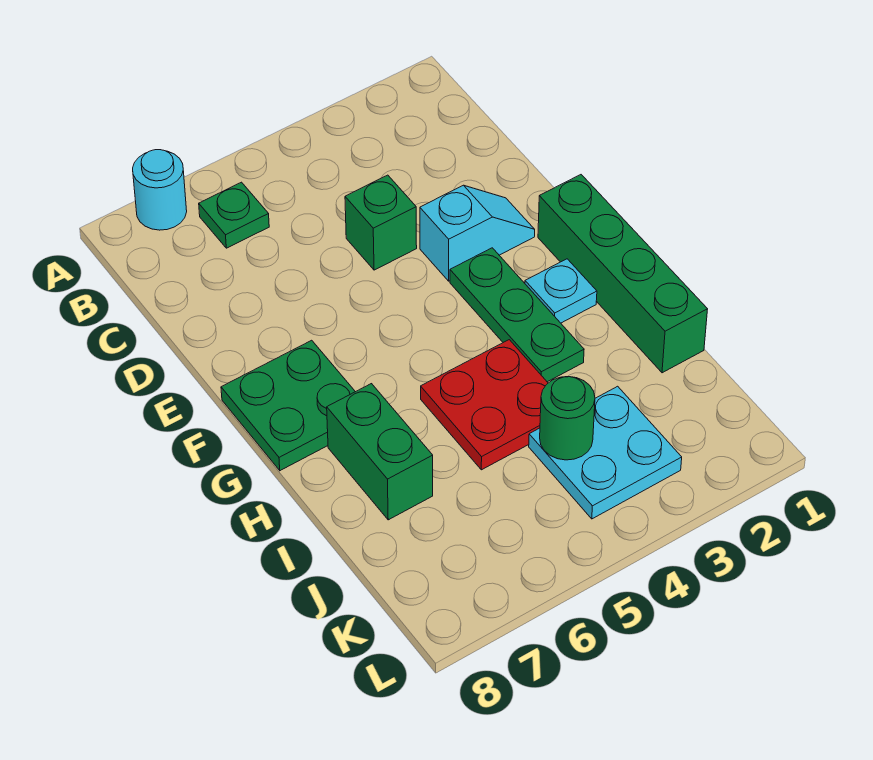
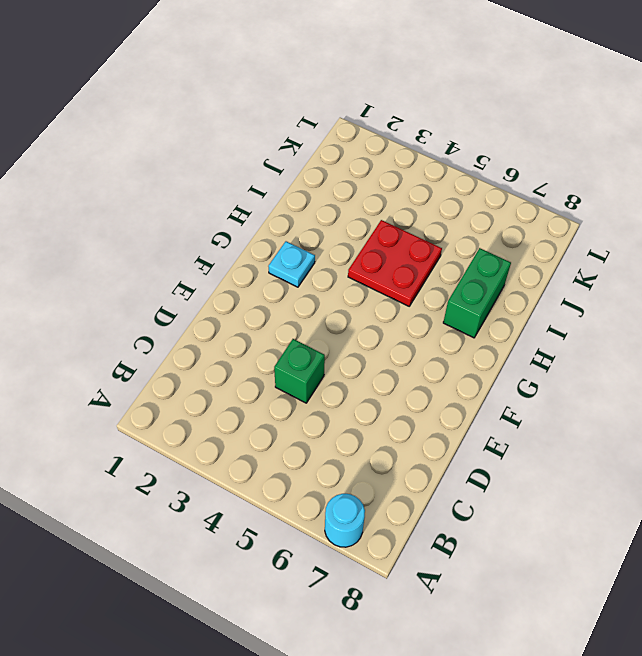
none -> green plate B6 level 1
none -> cyan slope E2:E3 level 1 top 3
none -> green brick F1:I1 level 1

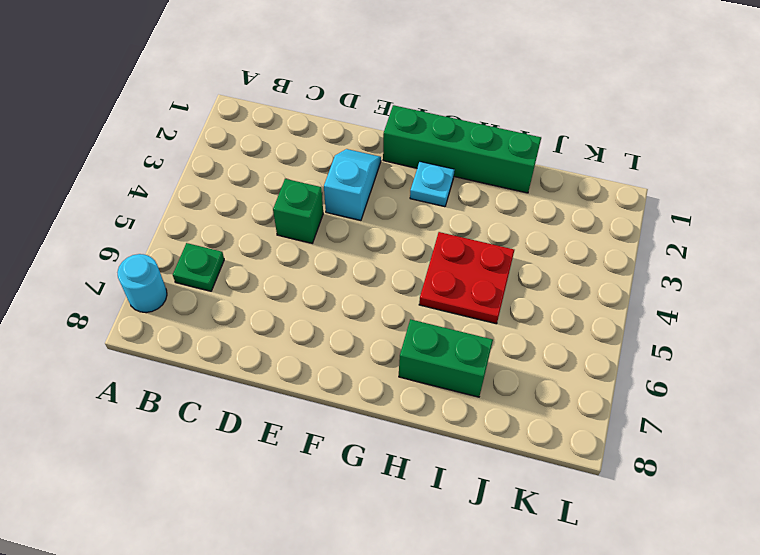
none -> green plate F3:H3 level 1
none -> green plate F7:G8 level 1
none -> cyan plate J3:K4 level 1

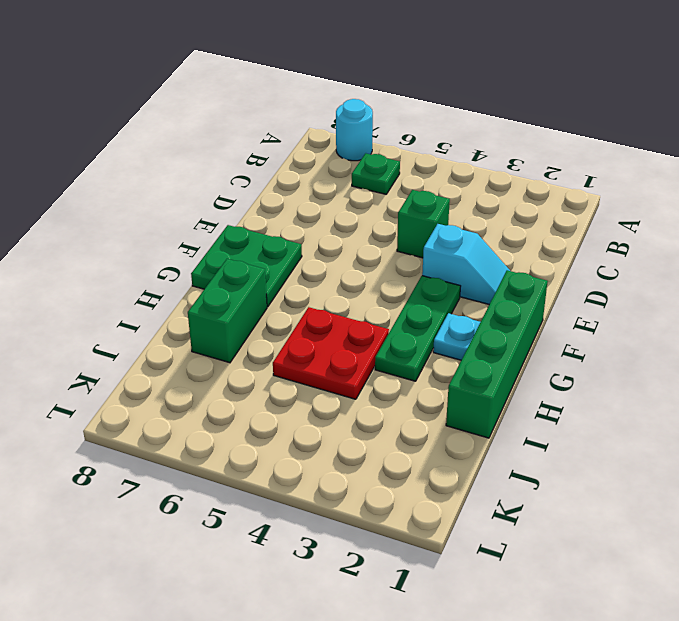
none -> cyan plate J3:K4 level 1
none -> green round brick J4 level 2

